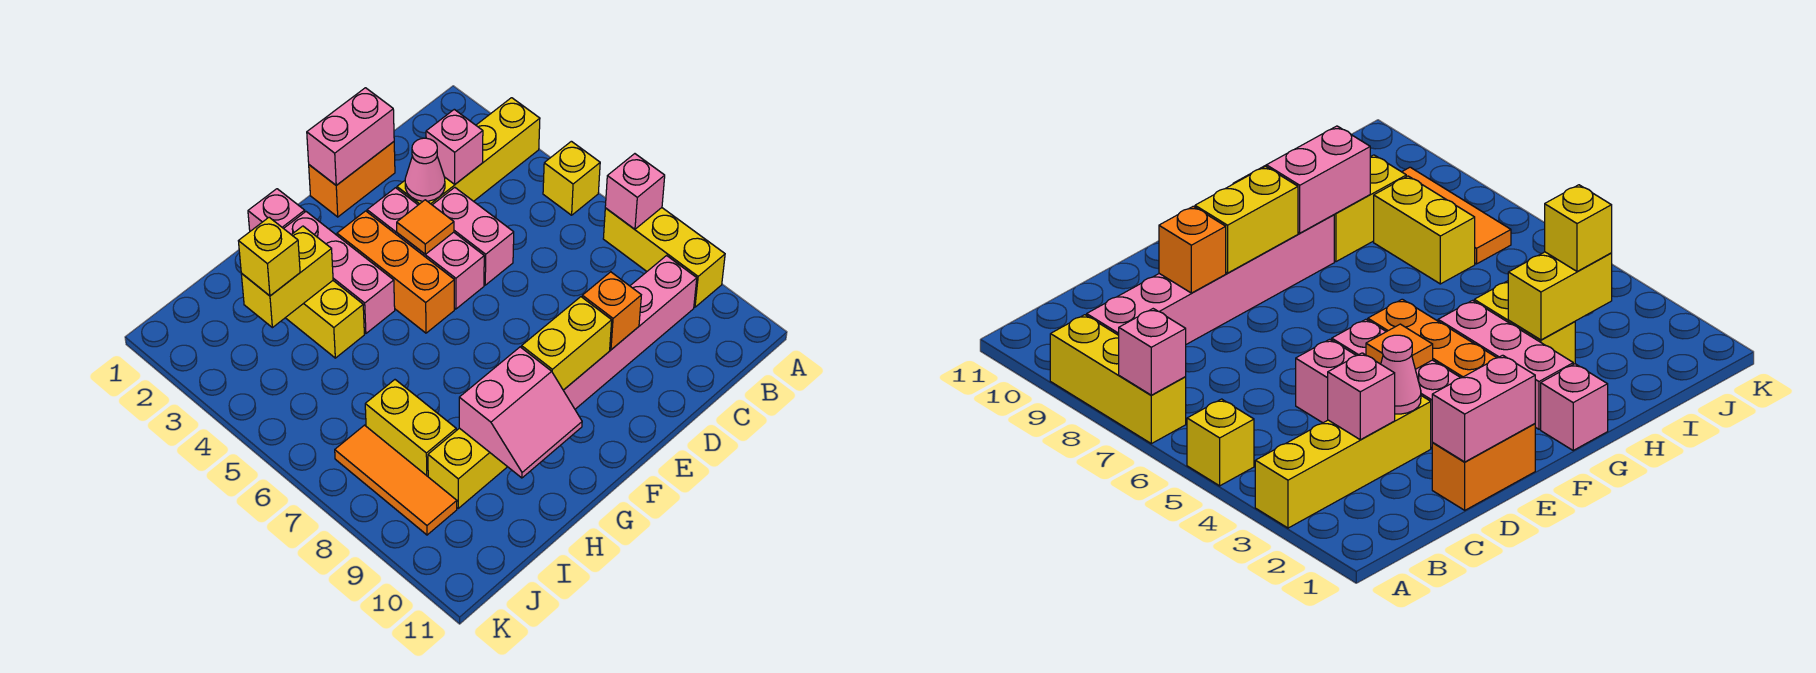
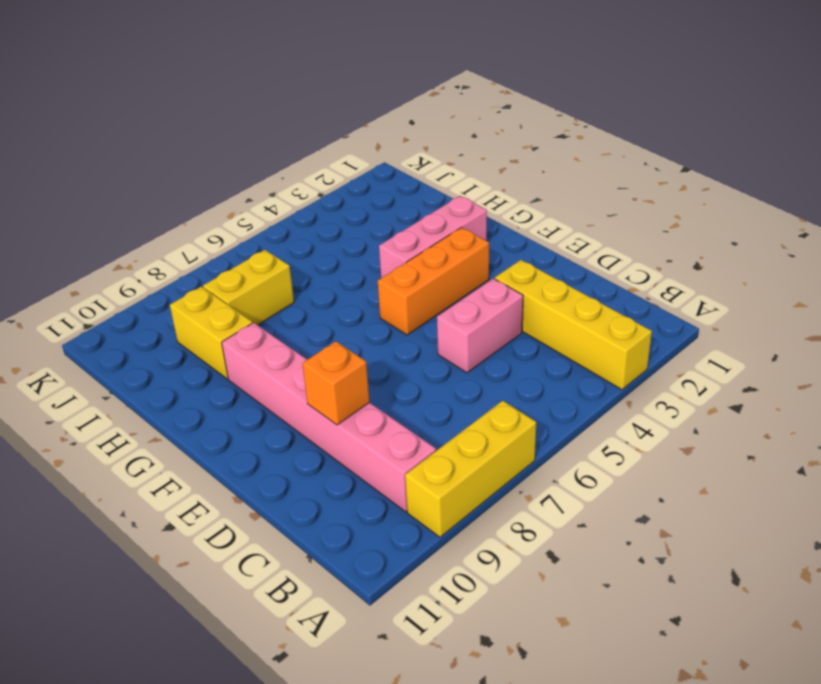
none -> yellow brick A5 level 1
none -> orange brick D1:E1 level 1
none -> pink brick E3:E5 level 1

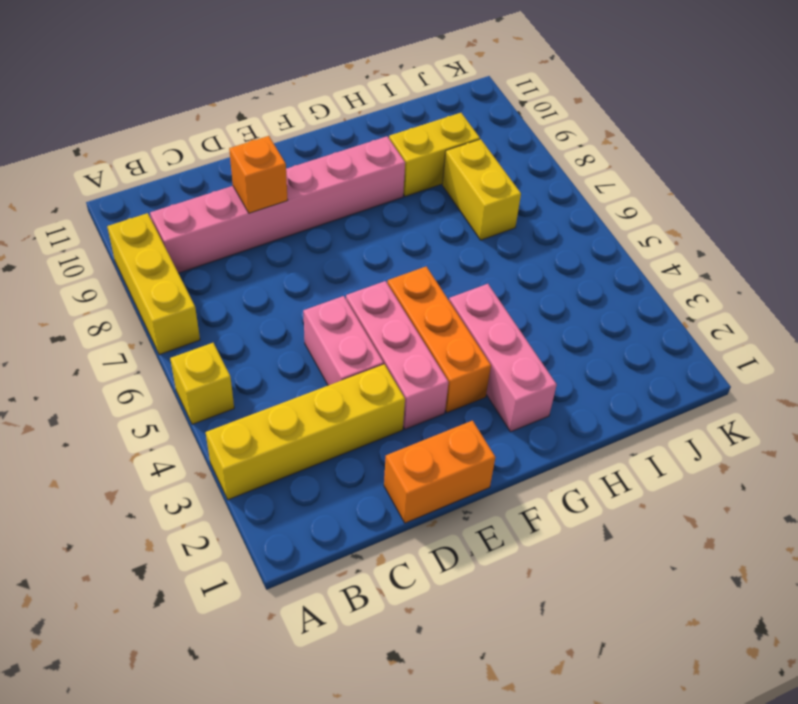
none -> pink brick G1 level 1
none -> yellow brick H3:H4 level 1
none -> orange tile J7:J9 level 1

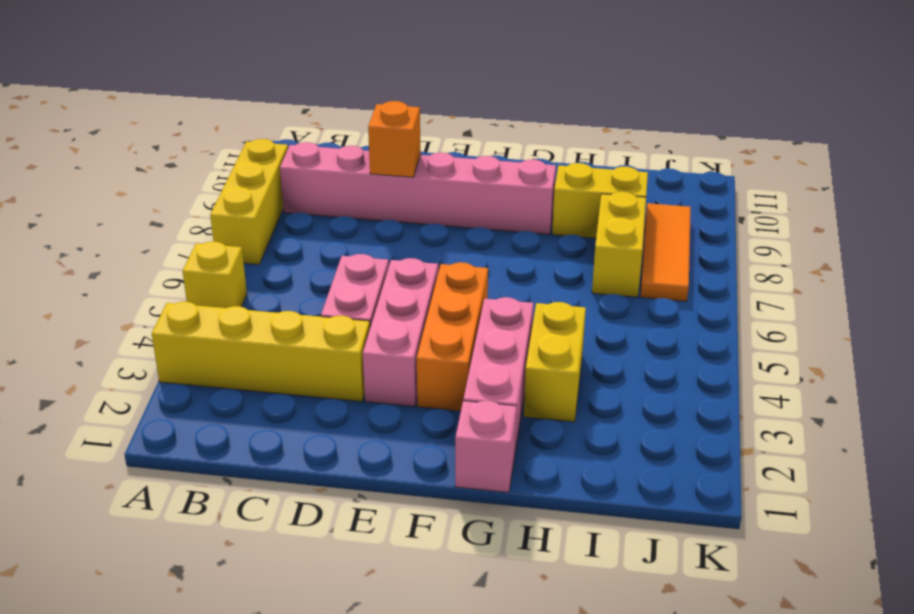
none -> orange brick D1:E1 level 1
none -> pink brick A7 level 2
none -> pink brick C3 level 2

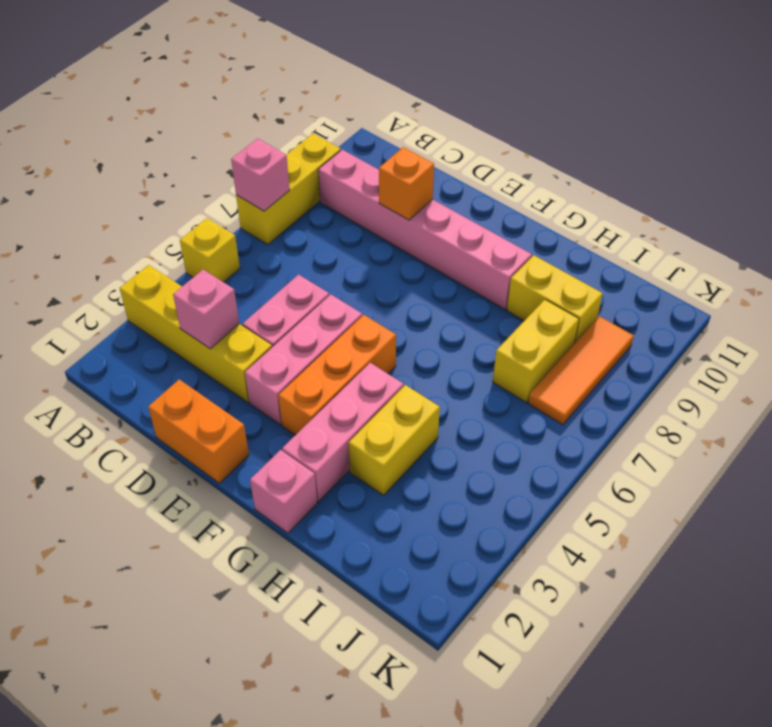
none -> pink brick D1:E1 level 2
none -> pink cone D3 level 2
none -> orange tile E4 level 2

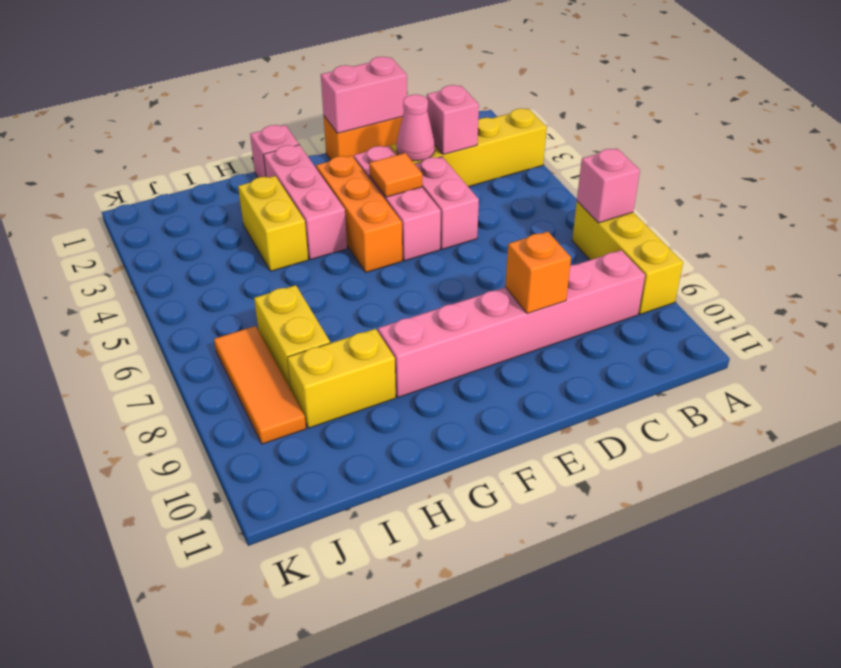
none -> yellow brick A5 level 1
none -> yellow brick E9:F9 level 2
none -> pink slope G9:H10 level 2 top 9

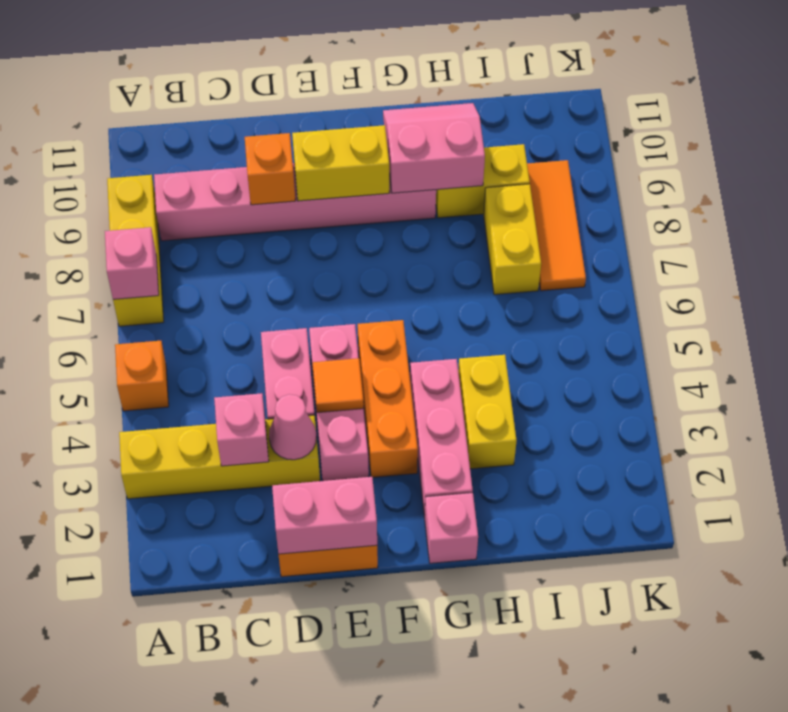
orange brick A5 level 1 -> yellow brick A5 level 1
none -> yellow brick H3:I3 level 2
none -> yellow brick I3 level 3

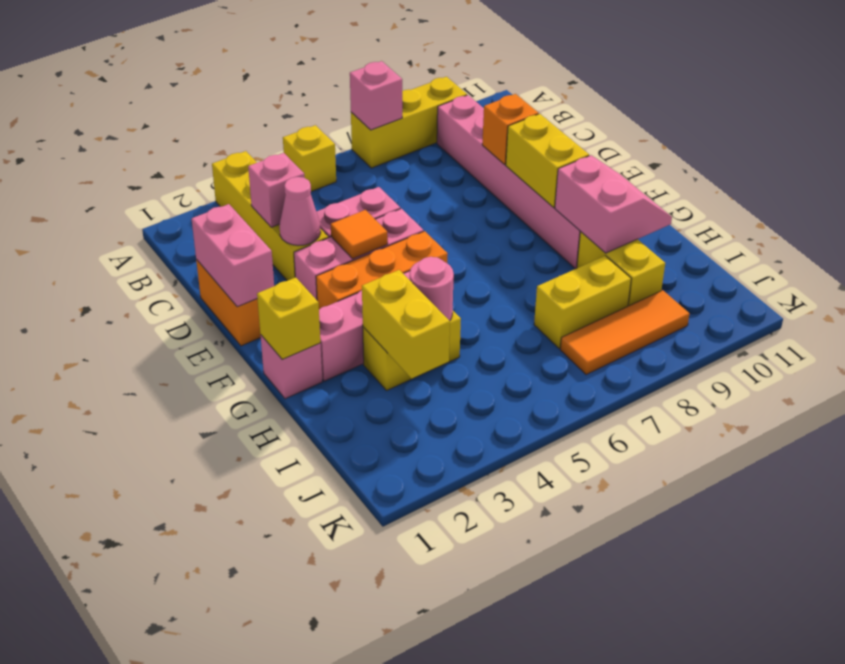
yellow brick G1 level 2 -> yellow brick I3 level 3
pink round brick H4 level 2 -> none

